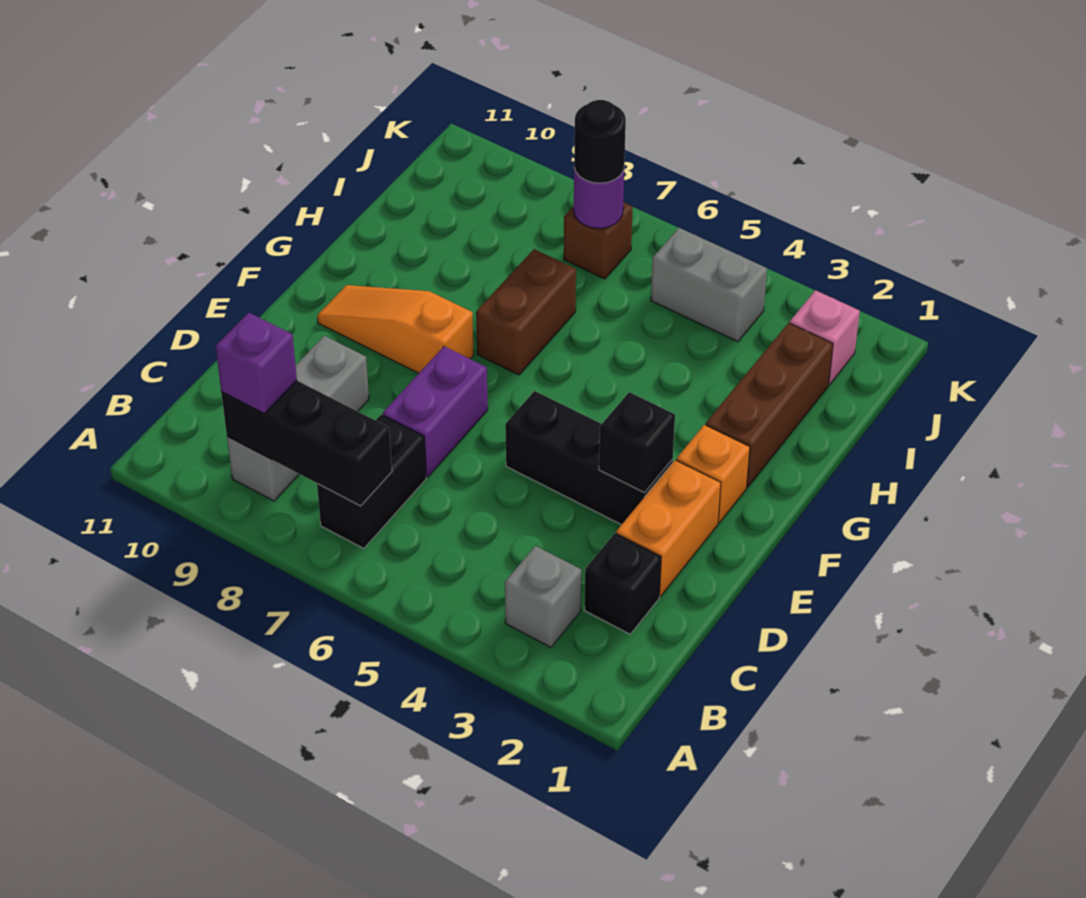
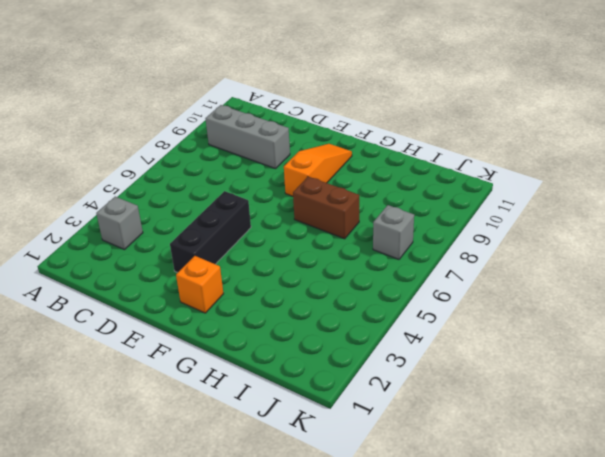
grey brick J7 level 1 -> brown brick J7 level 1
none -> black brick B7:C7 level 1
none -> black brick C2 level 1
none -> orange brick D2:E2 level 1

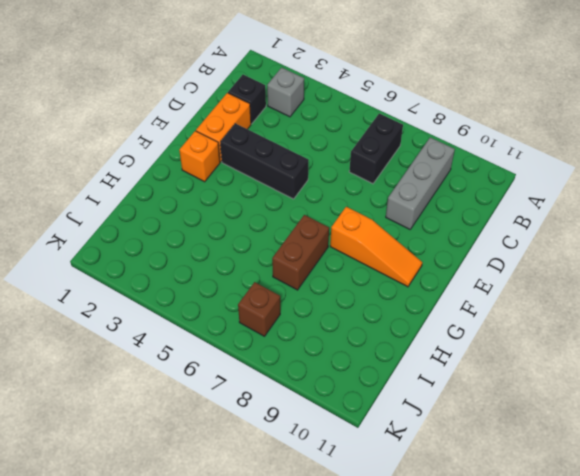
none -> purple brick D7:E7 level 1
none -> brown brick G2:I2 level 1
none -> pink brick J2 level 1

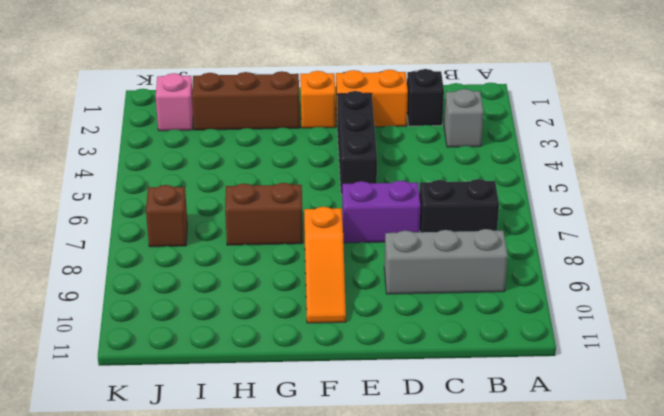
none -> grey brick J4:J5 level 1
none -> black brick B7:B9 level 2
none -> black brick E3 level 2

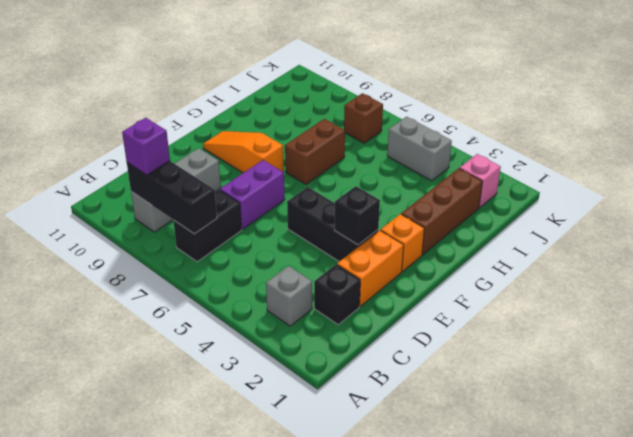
none -> purple round brick J7 level 2
none -> black round brick J7 level 3

